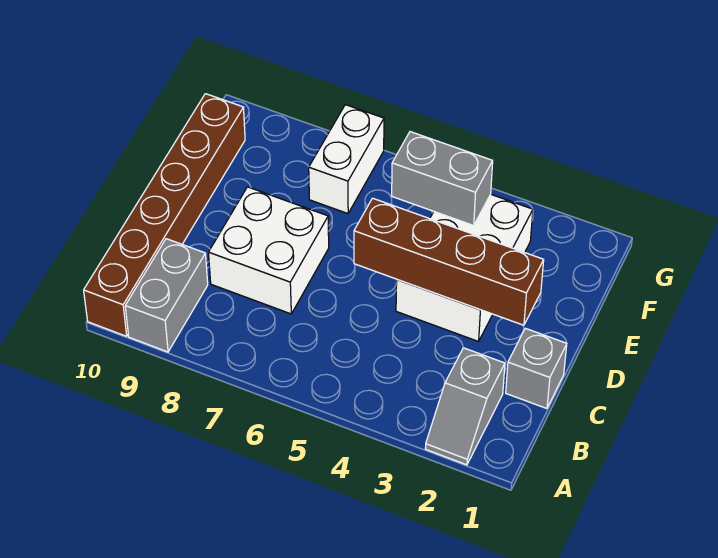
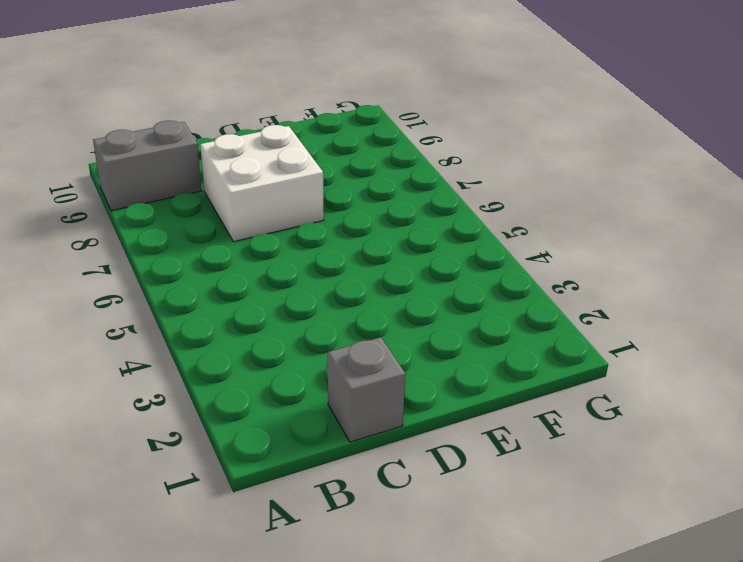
none -> grey slope A2:B2 level 1 top B
none -> brown brick A10:F10 level 1

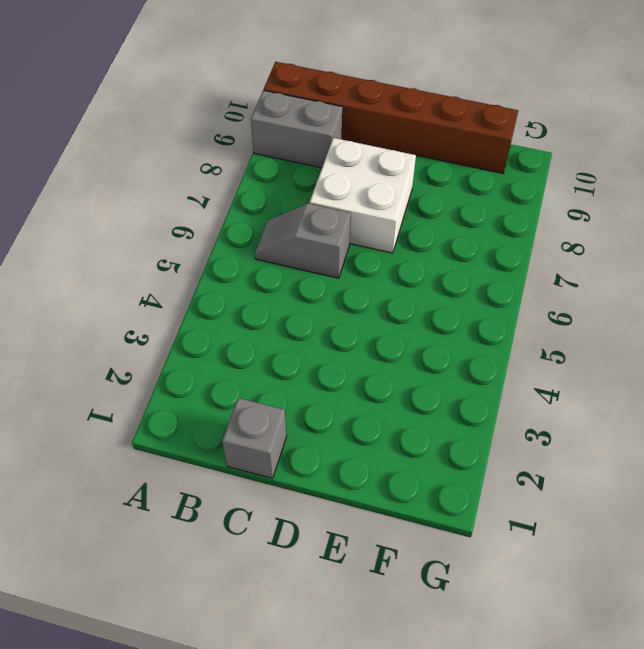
grey slope B6:C6 level 1 top C -> grey slope A2:B2 level 1 top B
none -> white brick D3:F4 level 1
none -> white brick F7:G7 level 1

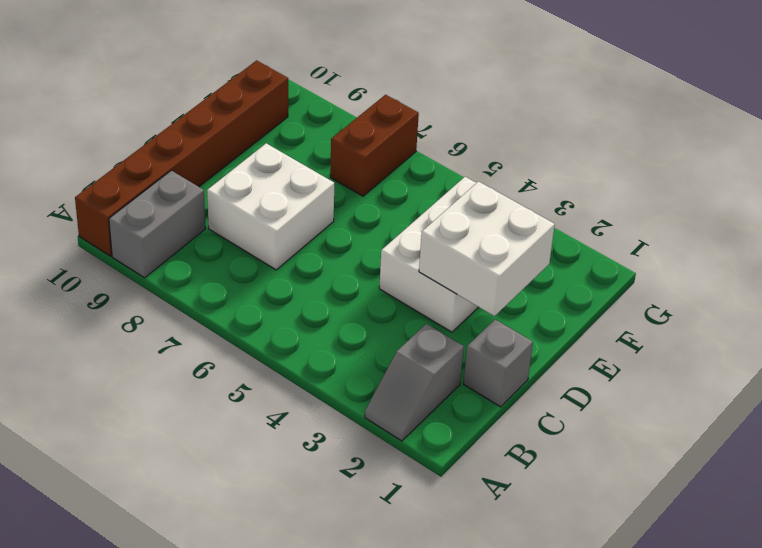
white brick D2:E3 level 2 -> brown brick D2:D5 level 2
brown brick F7:G7 level 1 -> white brick F7:G7 level 1
none -> grey brick F4:F5 level 2

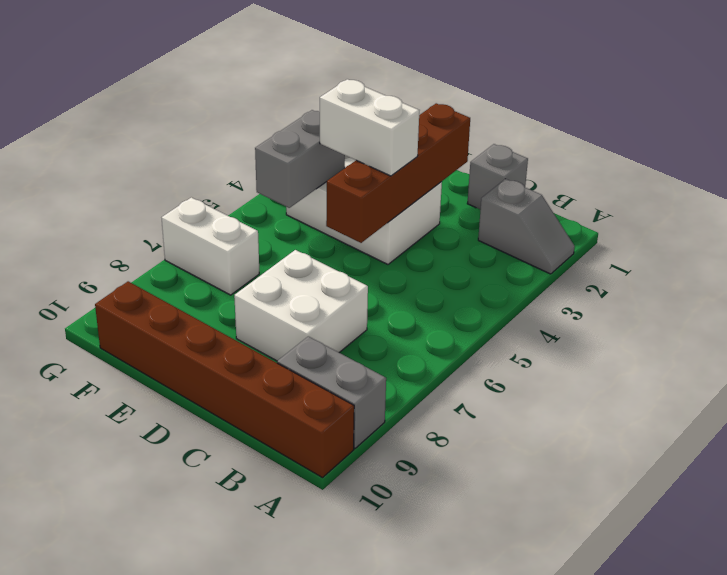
white brick D4:E4 level 3 -> none

